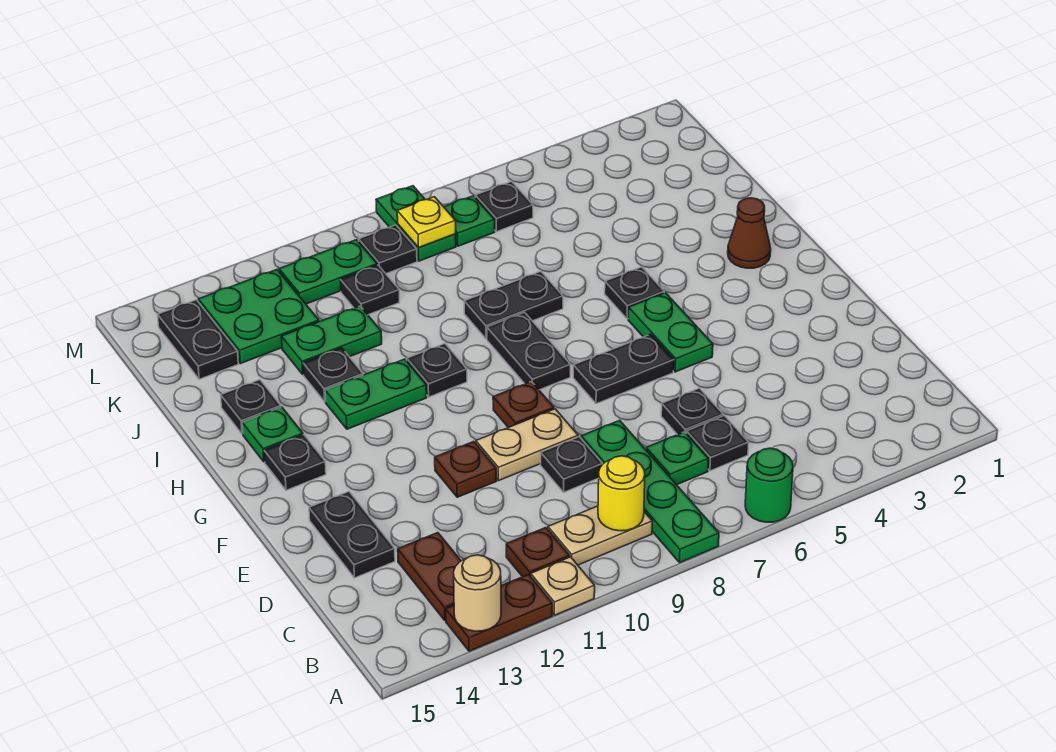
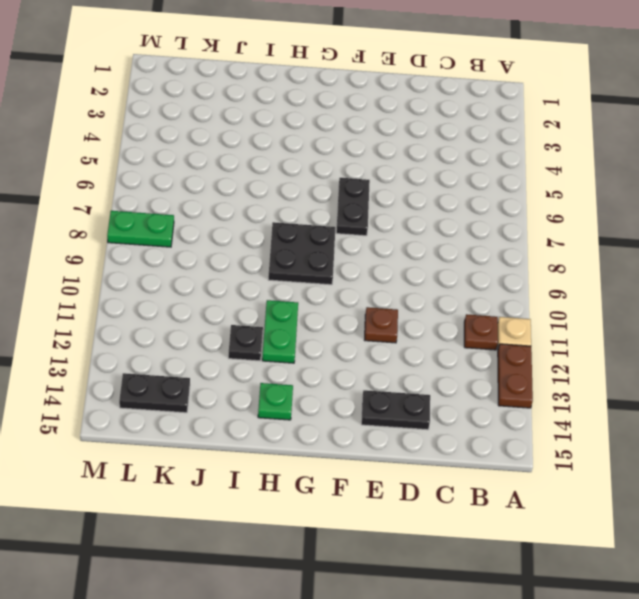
black plate G8:H9 level 1 -> black plate G8:H8 level 1
none -> green round brick A6 level 1
none -> green plate A8:D8 level 1
none -> tan plate B9:B10 level 1
none -> brown plate B13:C13 level 1

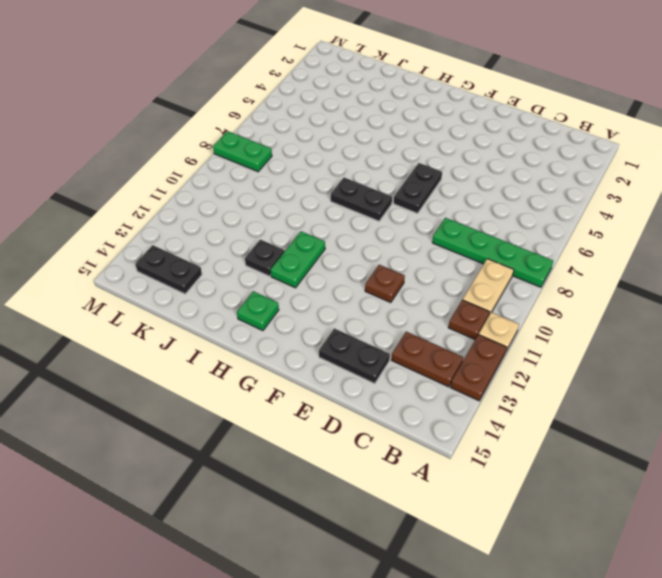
none -> green round brick A6 level 1
none -> black plate C6 level 1
none -> green plate C7 level 1
none -> black plate D6 level 1

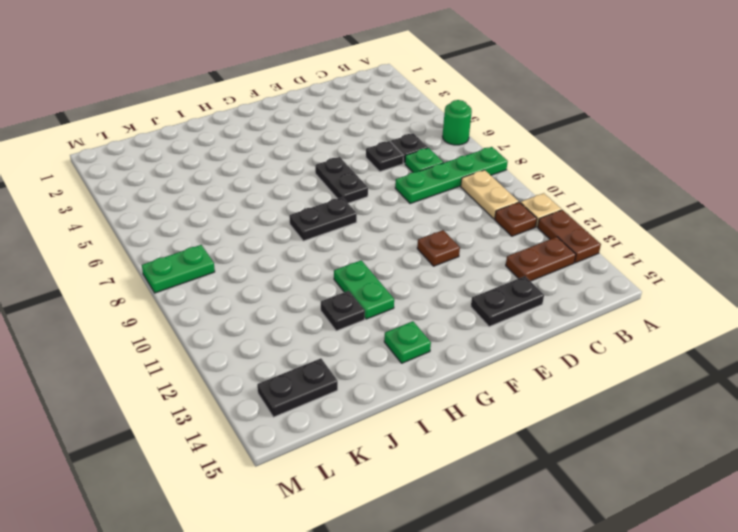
none -> black plate D9 level 1
none -> tan plate E9:E10 level 1
none -> green plate F5:G5 level 1
none -> brown plate F9 level 1

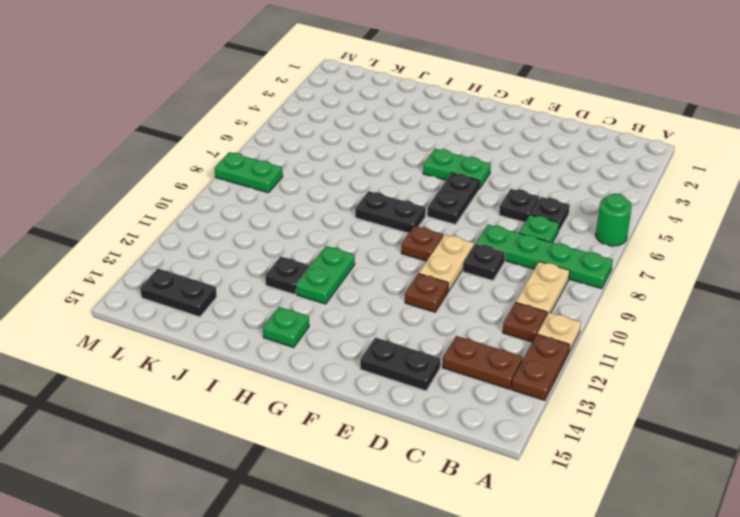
none -> black plate G14 level 1
none -> brown cone H2 level 1
none -> black plate H5 level 1
none -> black plate H10 level 1

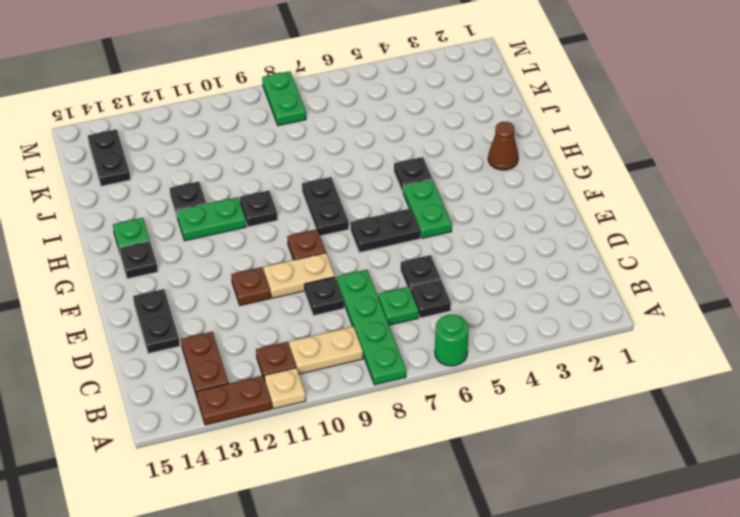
none -> black plate I7:I8 level 1
none -> black plate I14 level 1
none -> green plate J11:J12 level 1
none -> black plate K10 level 1

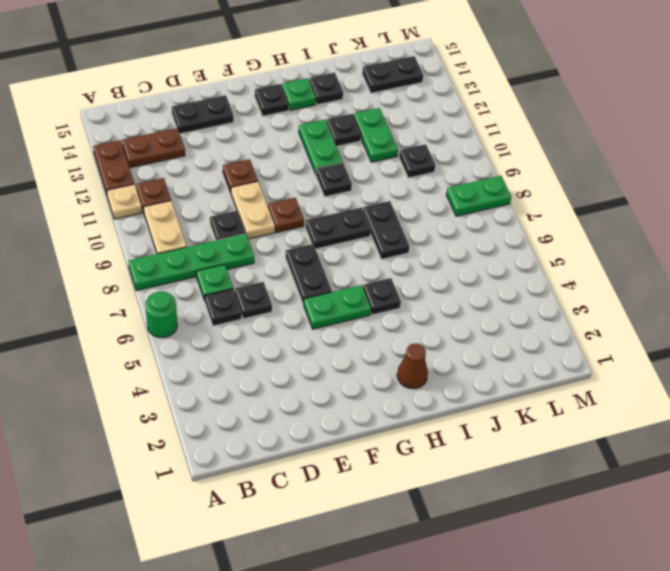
none -> green plate K12:L13 level 1
none -> black plate L6 level 1
none -> green plate L7 level 1
none -> black plate L9 level 1

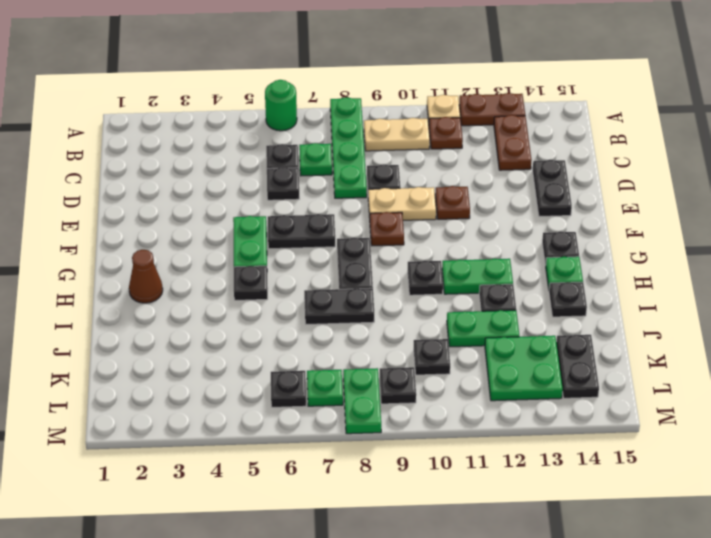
none -> green plate L10:L11 level 1
none -> tan round brick A13 level 2
none -> yellow round brick B9 level 2
none -> yellow plate L8 level 2

